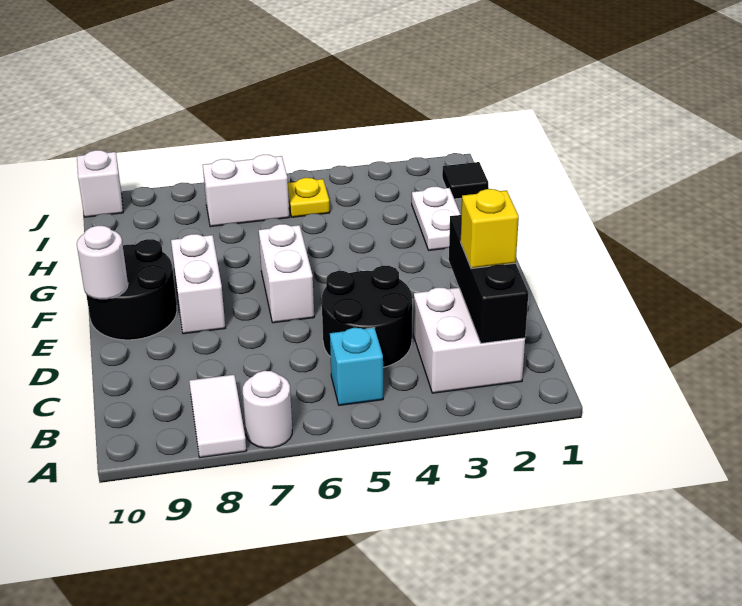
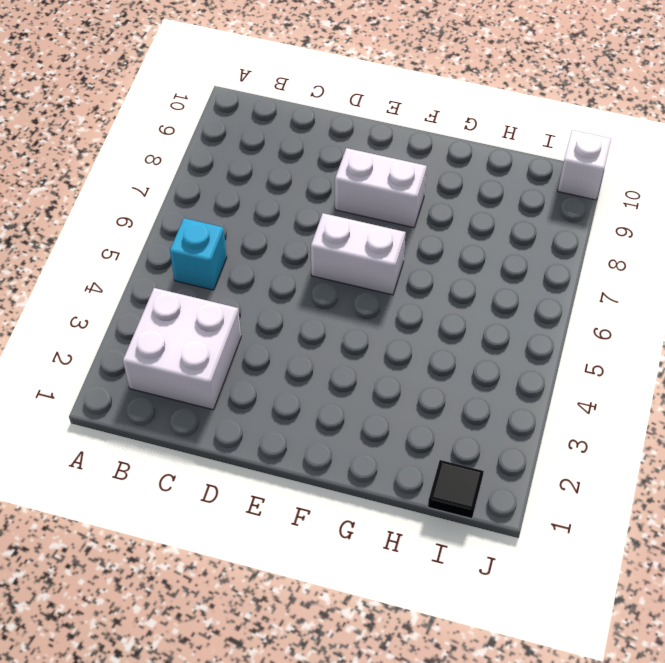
none -> white round brick A7 level 1
none -> white tile A8:B8 level 1
none -> black round brick C4:D5 level 1

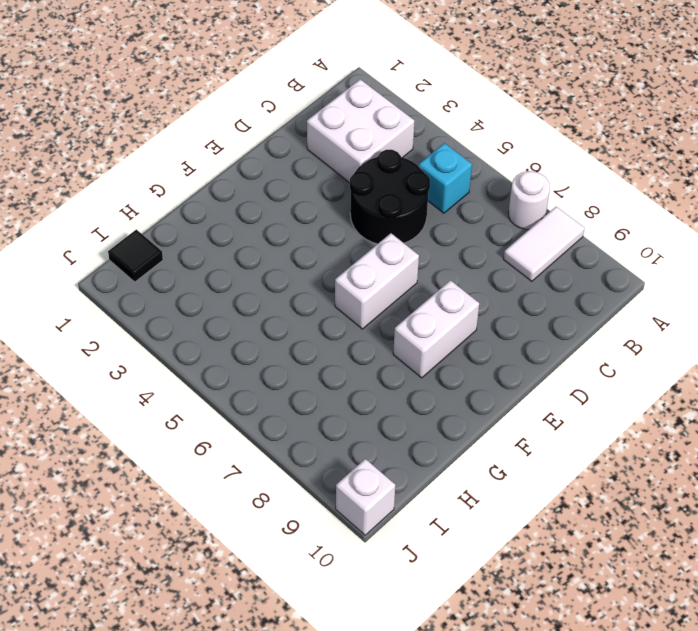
none -> black round brick E9:F10 level 1
none -> white plate G2:H2 level 1
none -> yellow plate I5 level 1

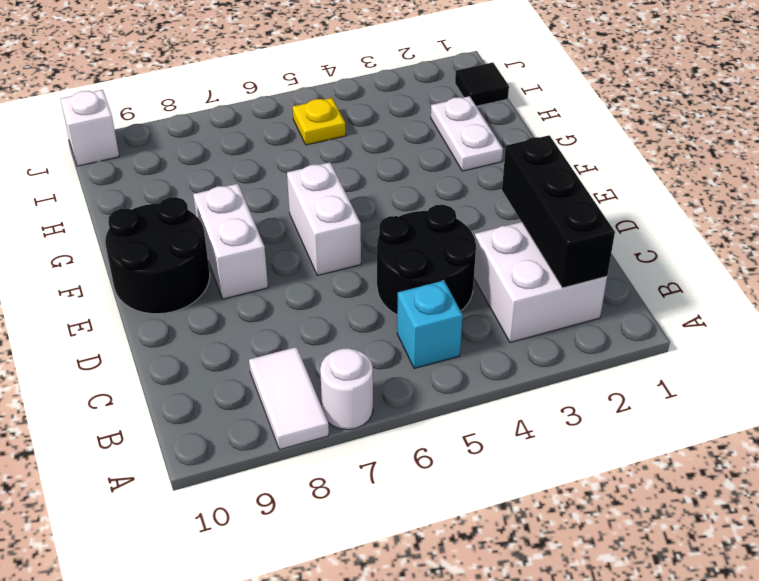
none -> white brick I6:I7 level 1
none -> white round brick E10 level 2
none -> yellow brick C2 level 3

